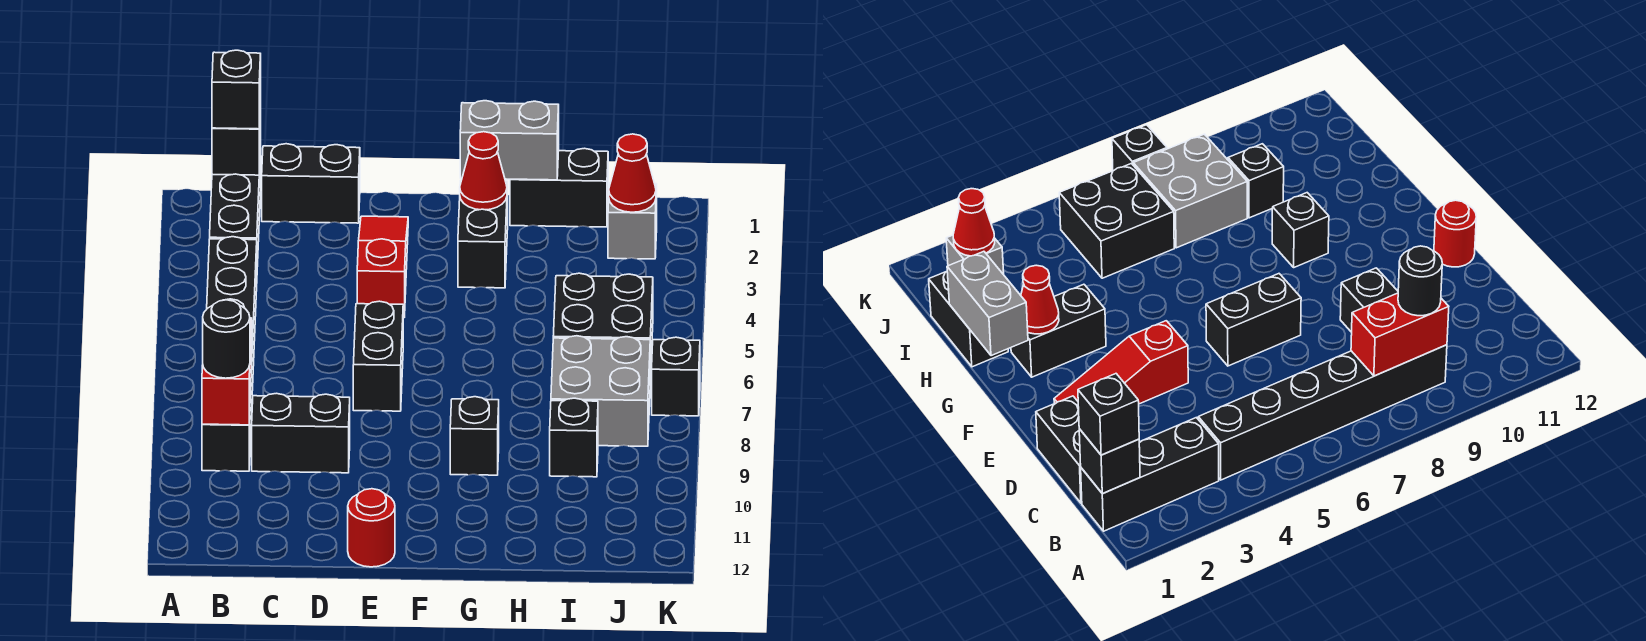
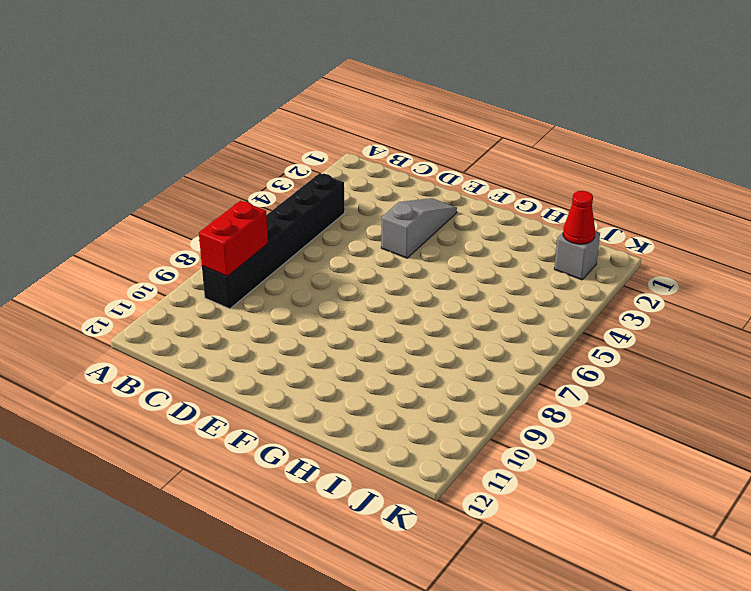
grey slope E2:E4 level 1 top 4 -> red slope E2:E4 level 1 top 4
none -> black brick B1:B3 level 1
none -> black brick C1:D1 level 1
none -> black brick C9:D9 level 1

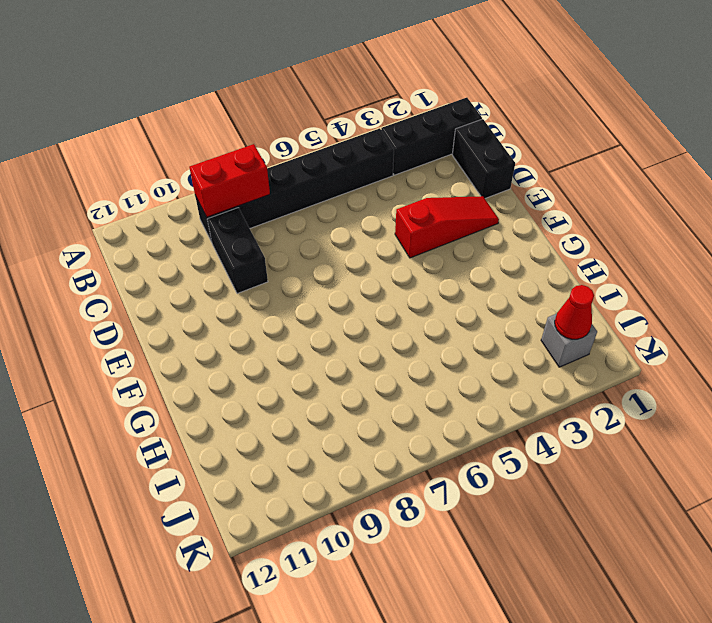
none -> black brick E6:E7 level 1
none -> red round brick E12 level 1
none -> black brick G2:G3 level 1

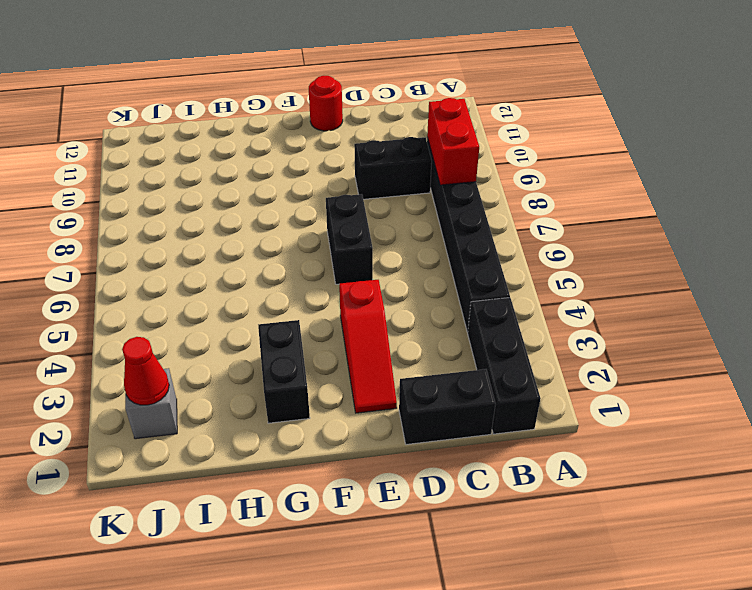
none -> black brick G9 level 1
none -> black brick H1:I1 level 1
none -> black brick I5:J6 level 1

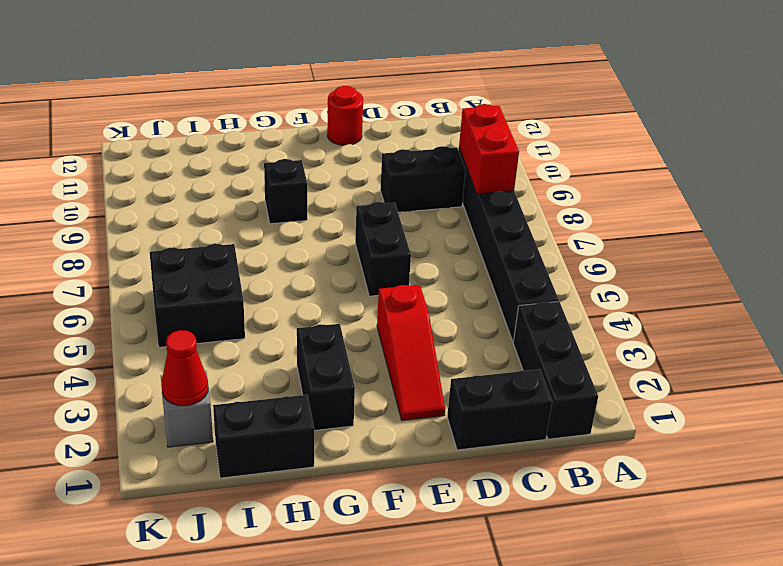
none -> grey brick I7:J8 level 1
none -> black brick I9 level 1
none -> black brick K7 level 1

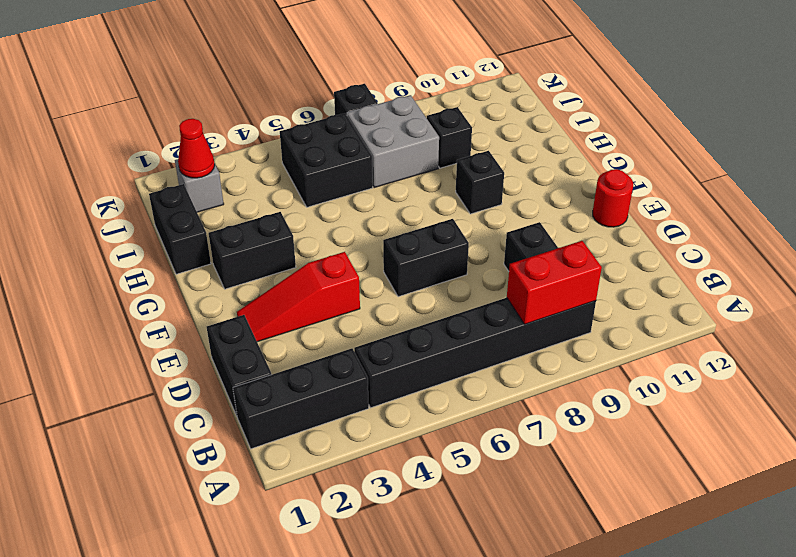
none -> black brick B1 level 2
none -> grey brick G1:H1 level 2
none -> red cone G2 level 2

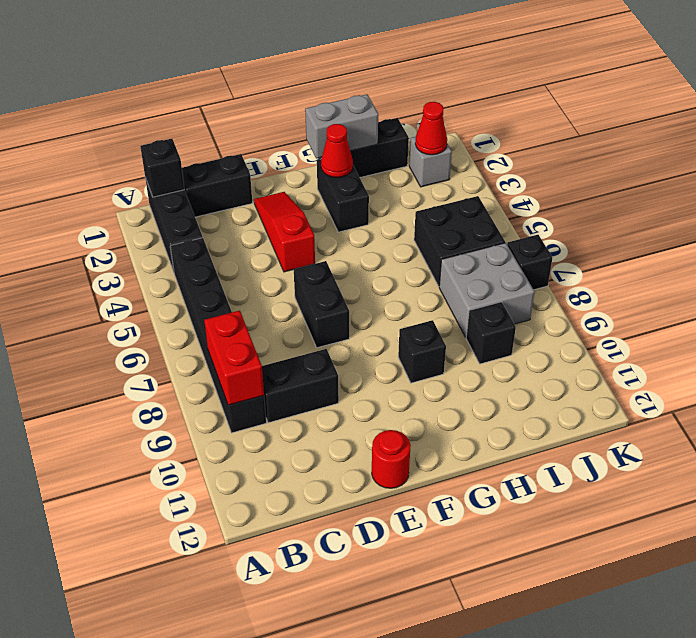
none -> black brick B1 level 3
none -> black round brick B9 level 3

